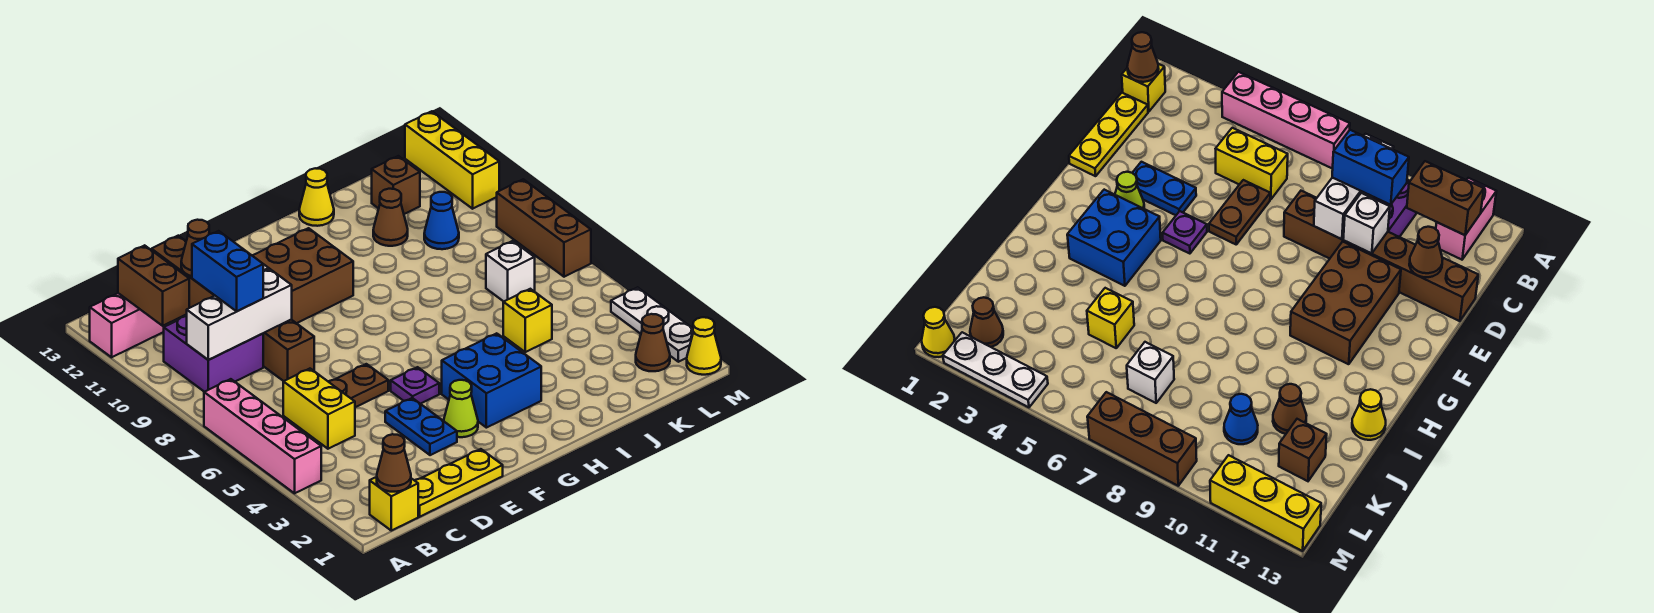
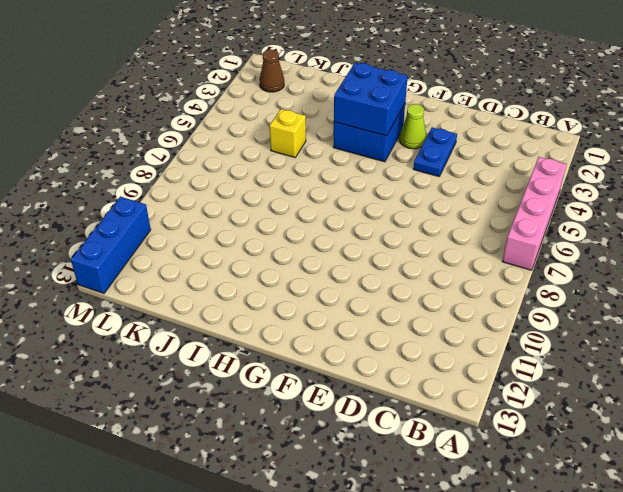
blue brick G3:H4 level 2 -> none
blue brick M11:M13 level 1 -> yellow brick M11:M13 level 1
none -> pink brick A12:B12 level 1
none -> yellow brick B1 level 1
none -> purple brick B9:C10 level 1
none -> yellow plate C1:E1 level 1

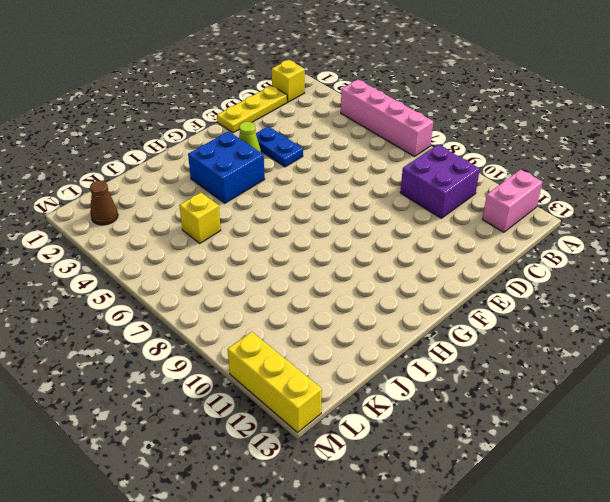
none -> yellow brick C5:C6 level 1
none -> brown plate D6:E6 level 1
none -> brown brick D8:D13 level 1
none -> brown brick E10:G11 level 1

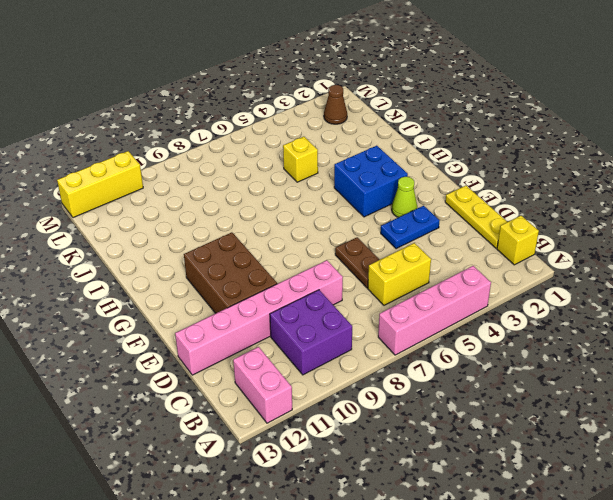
pink brick D8:D13 level 1 -> brown brick D8:D13 level 1
none -> purple plate F5 level 1
none -> yellow cone I13 level 1
none -> brown cone J11 level 1
none -> white brick K7 level 1

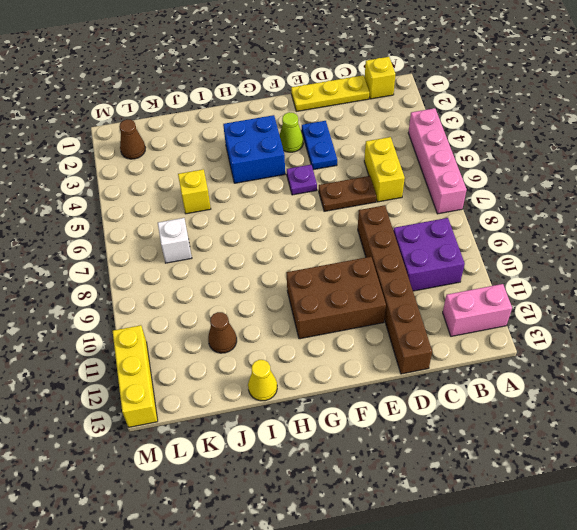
none -> blue cone K10 level 1
none -> brown brick K12 level 1
none -> yellow cone M1 level 1
none -> white plate M2:M4 level 1

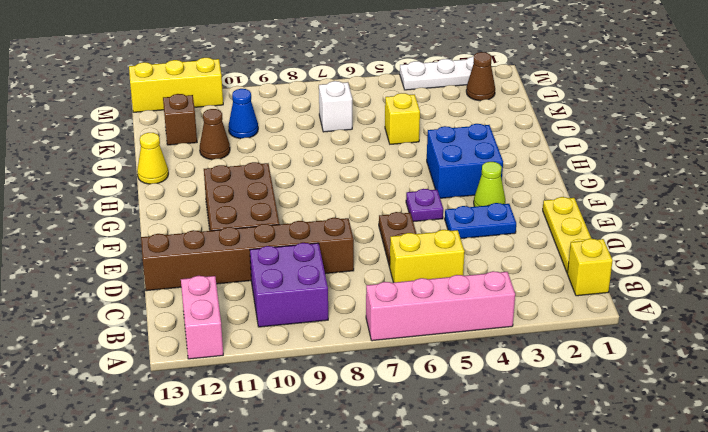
none -> yellow cone M1 level 1
none -> brown brick M7:M9 level 1
none -> brown cone B1 level 2
none -> white brick B9:D9 level 2

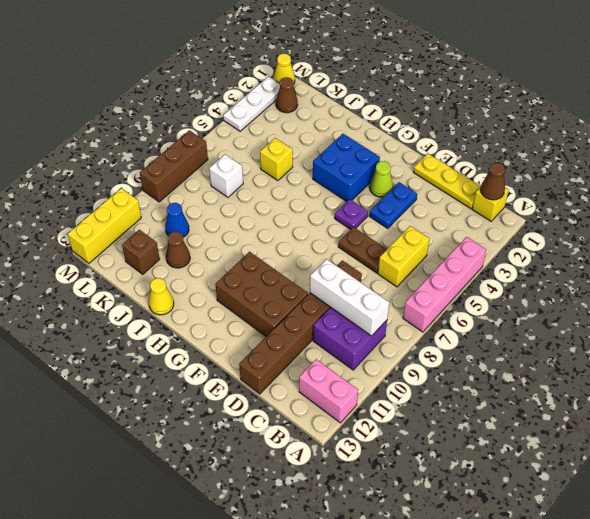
none -> brown brick B11:B12 level 2
none -> white brick D10 level 2
none -> brown cone D12 level 2
none -> blue brick C9:C10 level 3

